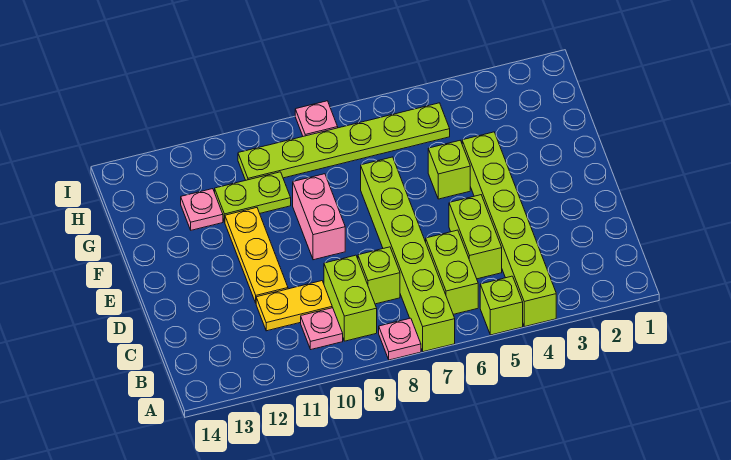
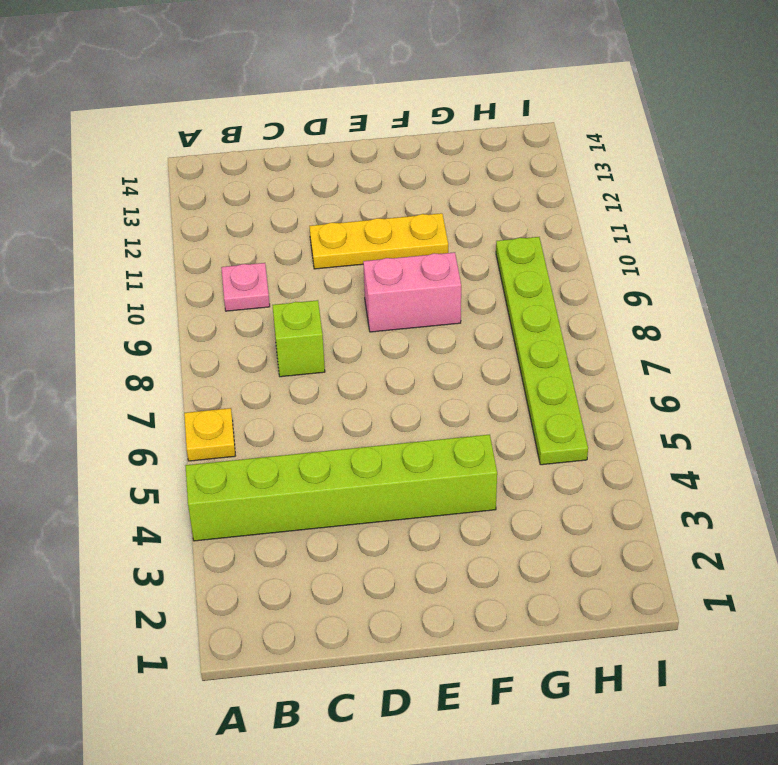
yellow plate A6 level 1 -> none
none -> lime brick A5 level 1
none -> lime brick A7:F7 level 1
none -> pink plate A8 level 1

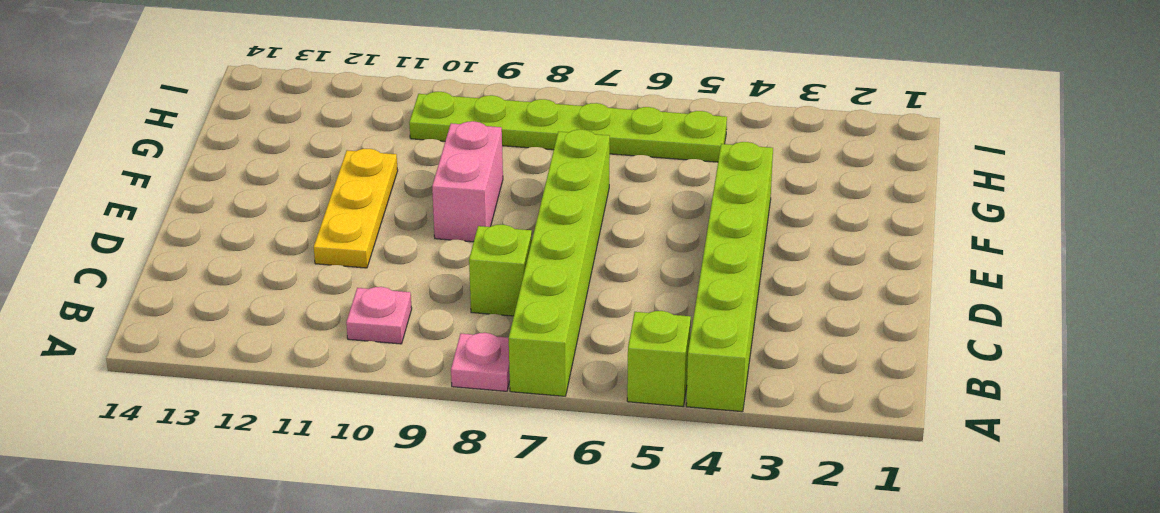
none -> lime brick B6:C6 level 1
none -> lime brick B9:C9 level 1
none -> lime brick C5:D5 level 1

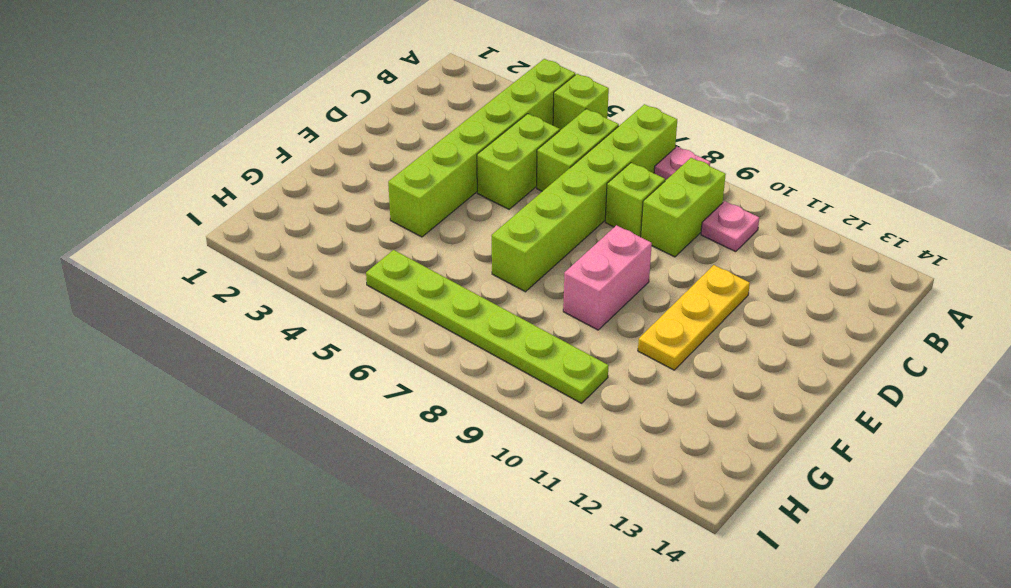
none -> yellow plate C10:C11 level 1
none -> lime brick F5 level 1
none -> lime plate G10:G11 level 1

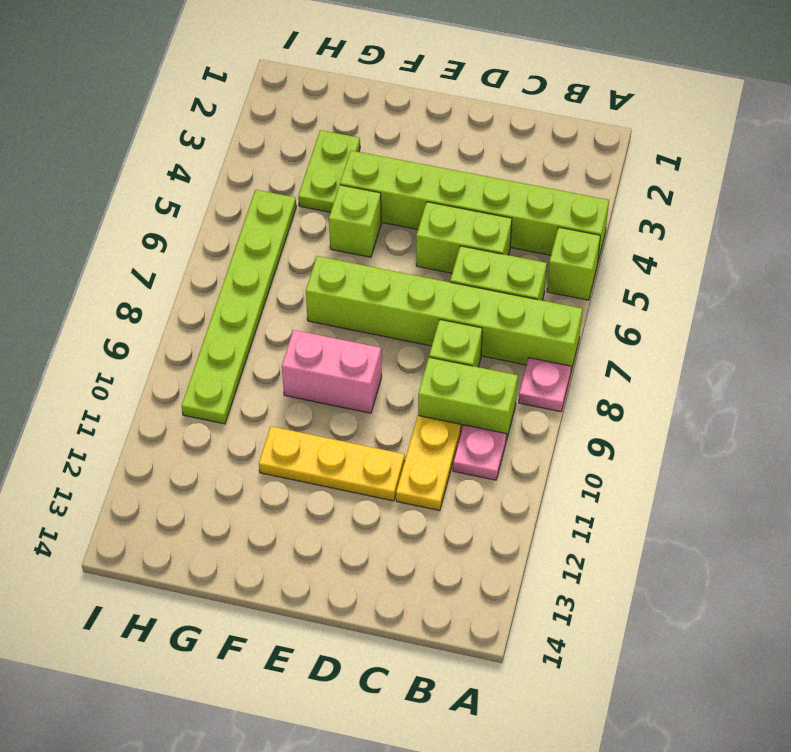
lime plate G3:G4 level 1 -> lime plate G10:G11 level 1
none -> pink plate G12 level 1
none -> pink plate I8 level 1

